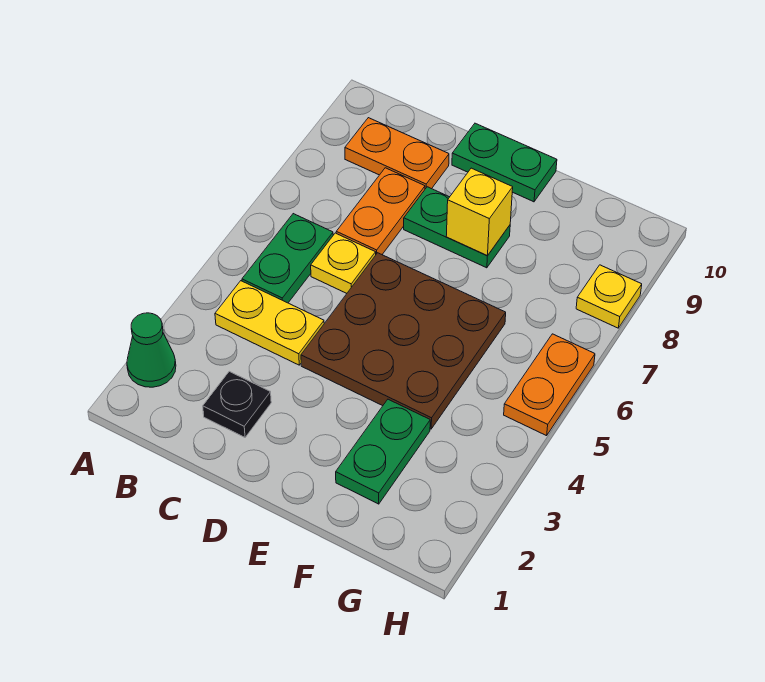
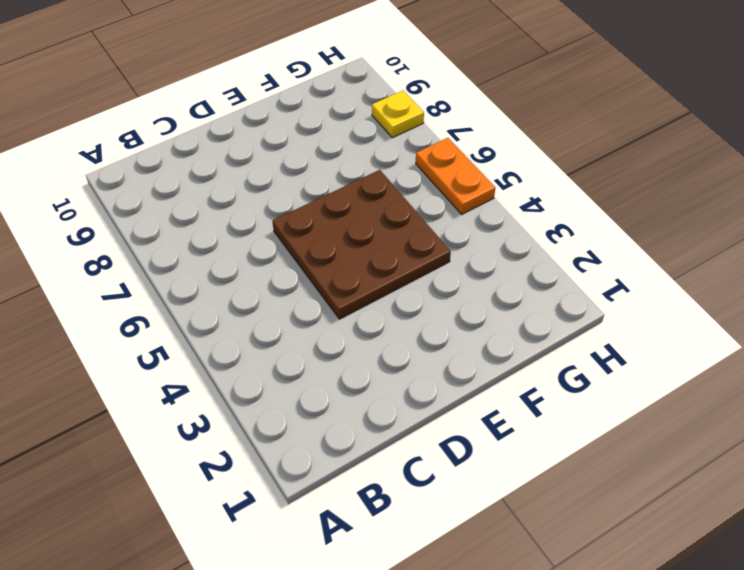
none -> green cone A2 level 1
none -> yellow plate B4:C4 level 1
none -> green plate B5:B6 level 1

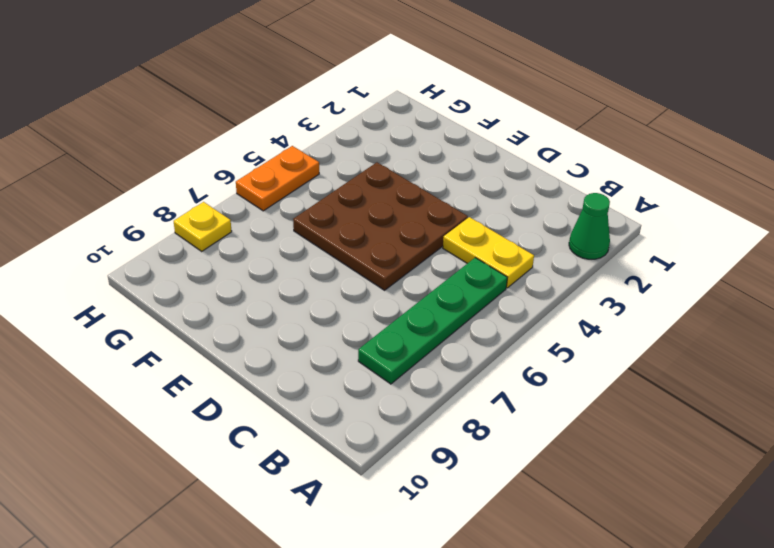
green plate B5:B8 level 1 -> green plate B5:B6 level 1
none -> orange plate B9:C9 level 1
none -> black plate C2 level 1
none -> yellow plate C6 level 1

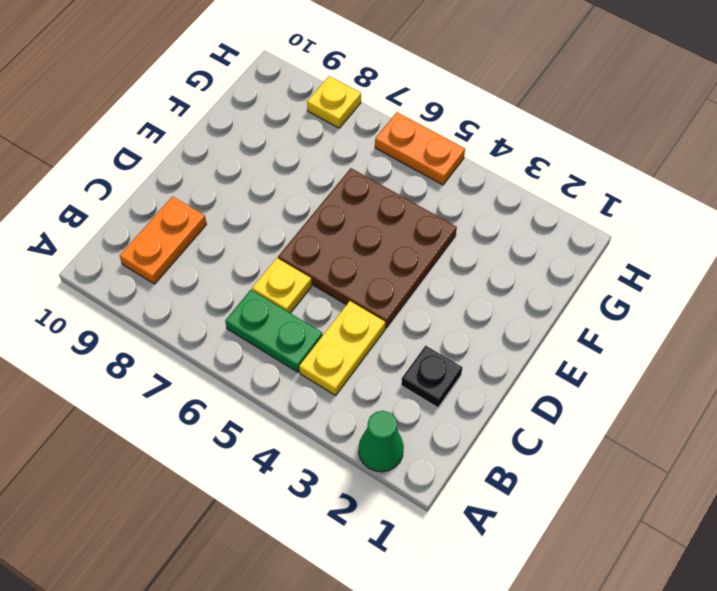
none -> orange plate C7:C8 level 1
none -> green plate D8:E8 level 1
none -> green plate D10:E10 level 1

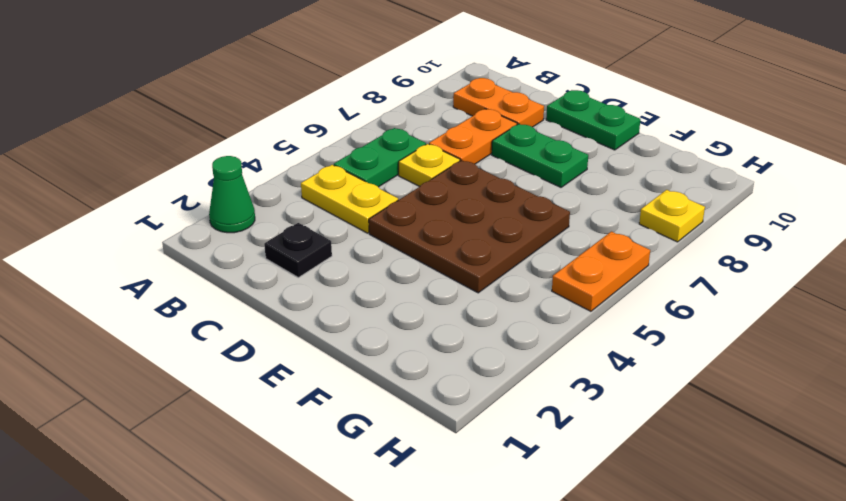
none -> green plate F2:F3 level 1
none -> yellow brick E8 level 2

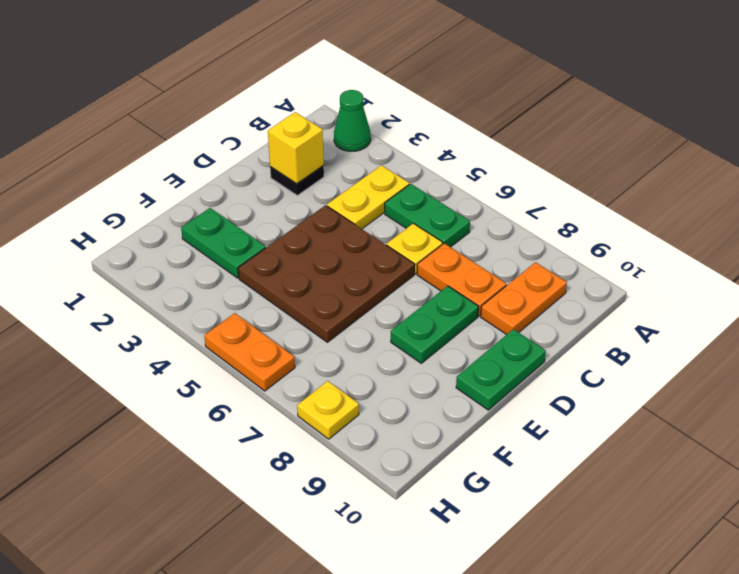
yellow brick C2 level 2 -> yellow brick E8 level 2

